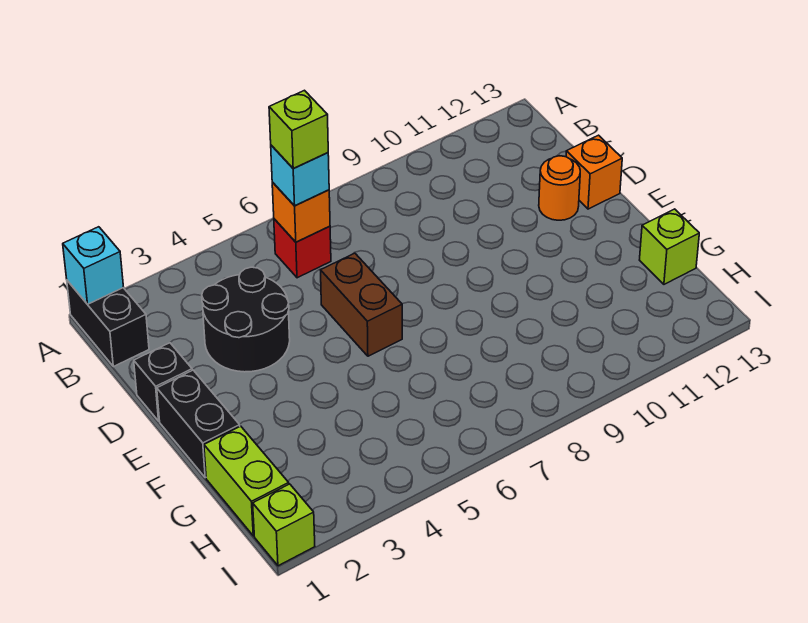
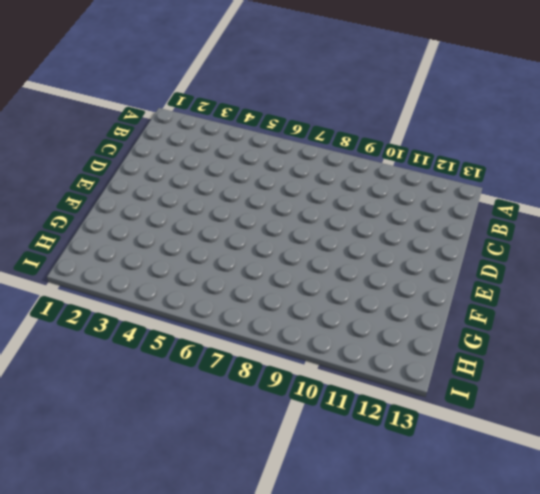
none -> black brick A1:B1 level 1
none -> red brick B6 level 1
none -> black round brick C3:D4 level 1

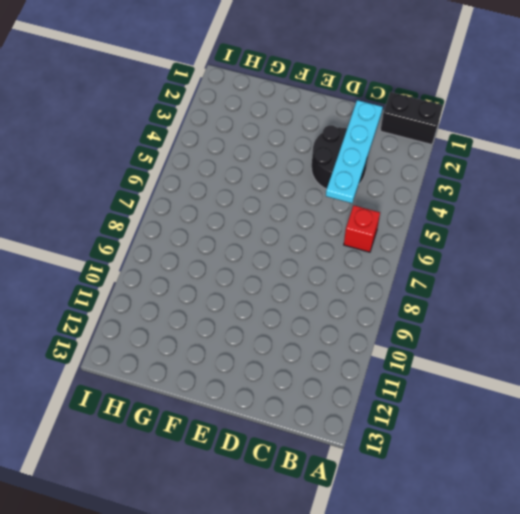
cyan plate C2:C5 level 2 -> none
none -> black brick D1 level 1
none -> brown brick D6:E6 level 1
none -> orange round brick D12 level 1

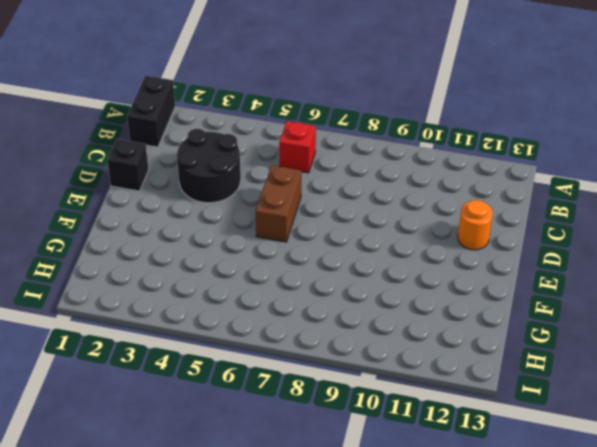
none -> orange brick D13 level 1
none -> black brick E1:F1 level 1
none -> lime brick G1:H1 level 1

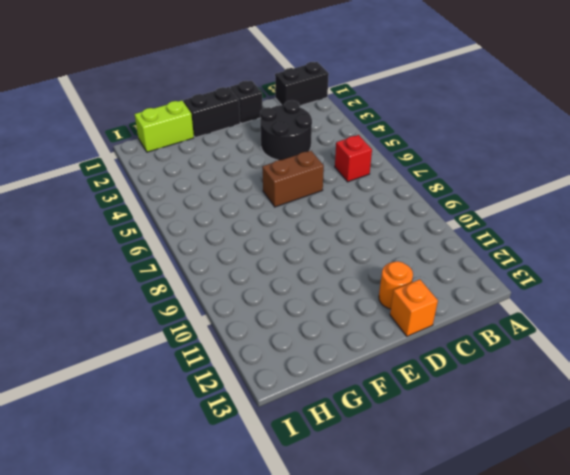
none -> lime brick G13 level 1
none -> lime brick I1 level 1
none -> cyan brick A1 level 2

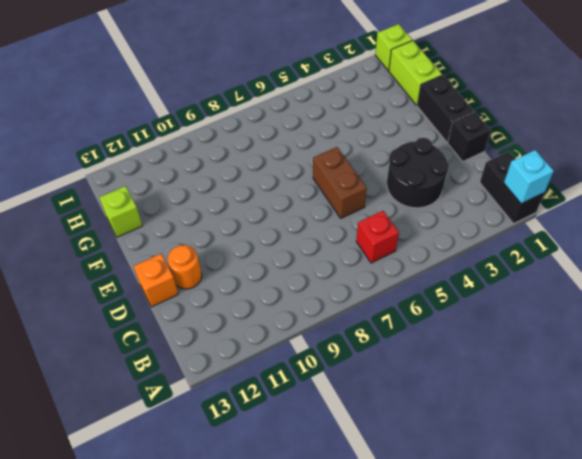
none -> orange brick B6 level 2
none -> cyan brick B6 level 3
none -> lime brick B6 level 4

